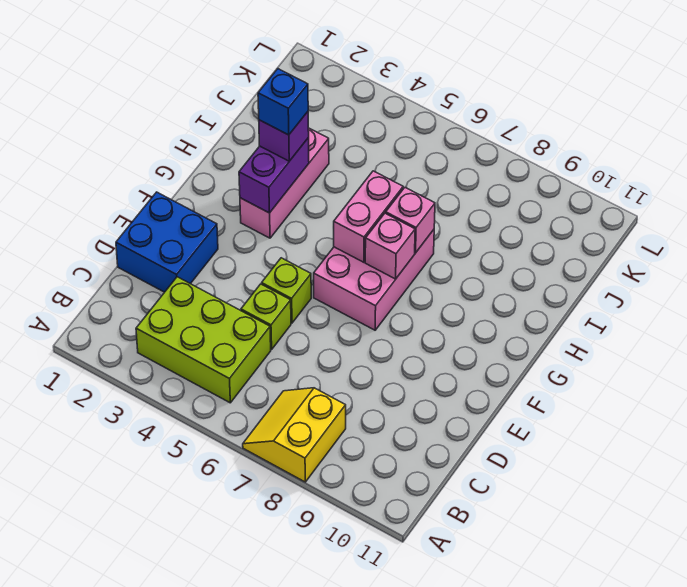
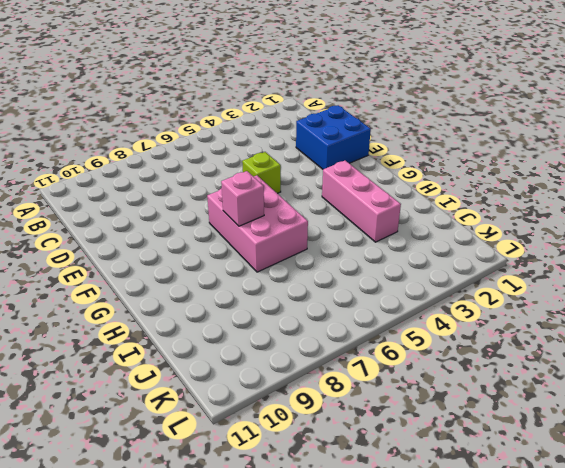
none -> yellow slope A7:B8 level 1 top 8
none -> lime brick B3:C5 level 1
none -> lime brick D5 level 1

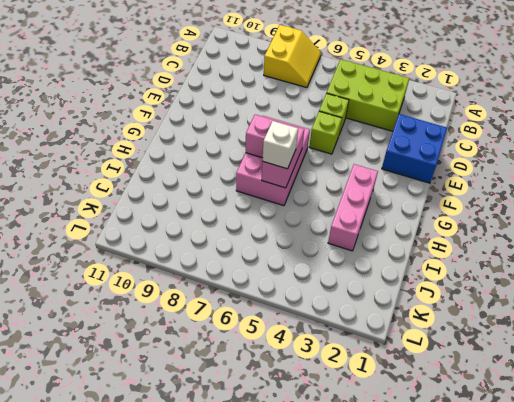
white brick H6 level 3 -> none
none -> purple brick G3:H3 level 2
none -> pink brick H7 level 2
none -> purple brick H3 level 3

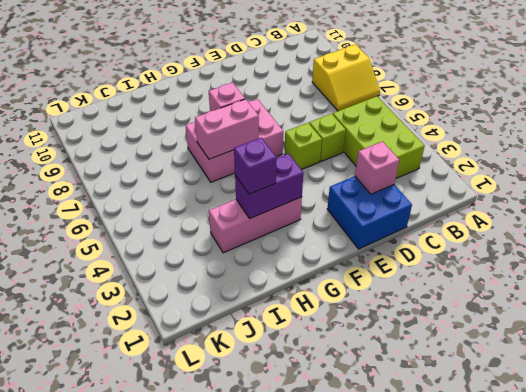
pink brick D2 level 2 -> pink brick H7 level 2
none -> blue brick H3 level 4

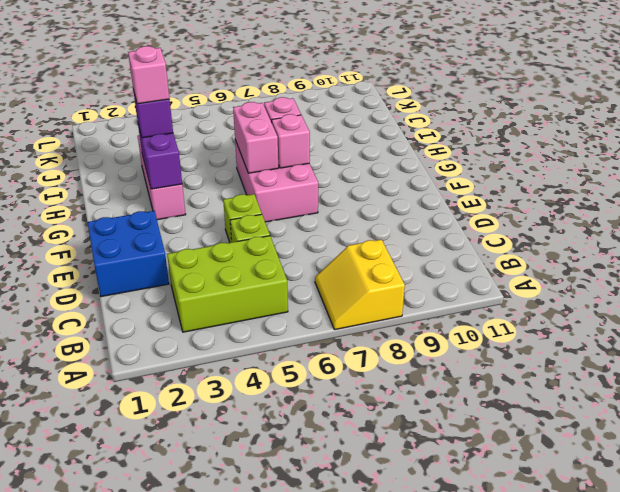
pink brick H3 level 4 -> blue brick H3 level 4

